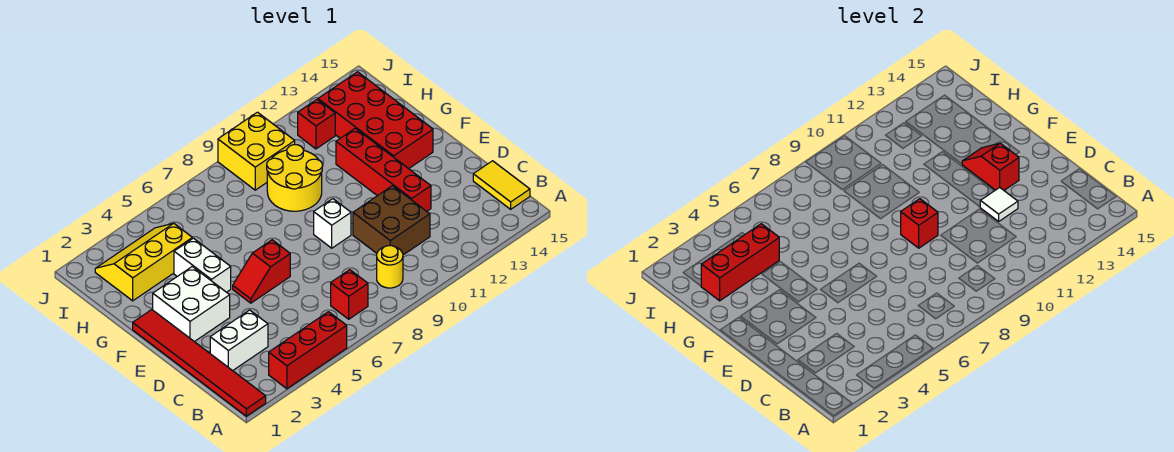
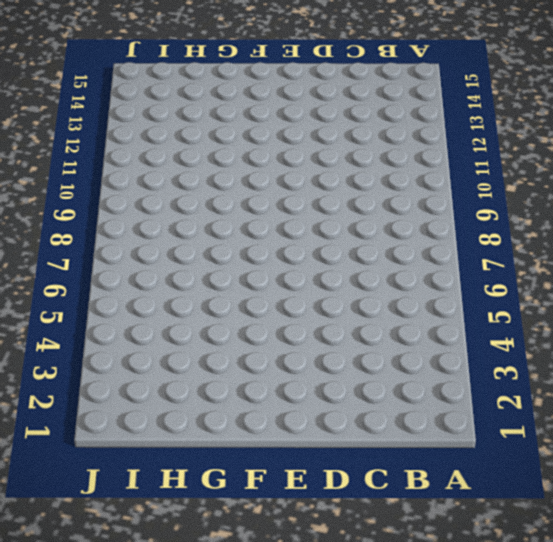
none -> red tile A1:F1 level 1
none -> red brick A3:A5 level 1
none -> red brick B7 level 1

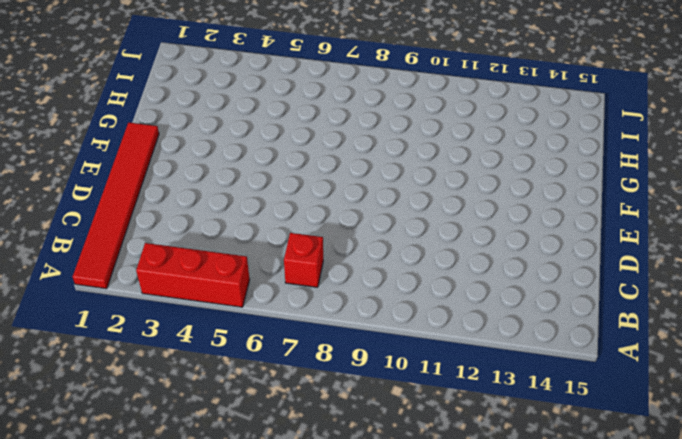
none -> yellow round brick B9 level 1
none -> yellow tile B15:C15 level 1
none -> white brick C2:C3 level 1

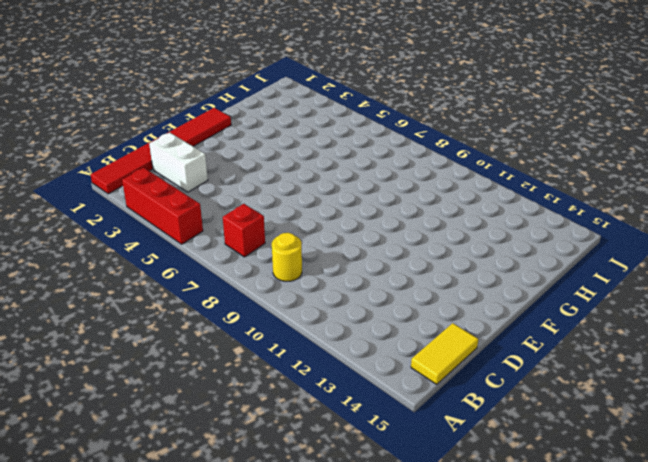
none -> brown brick C10:D11 level 1
none -> red brick D12:G12 level 1
none -> white brick E2:F3 level 1

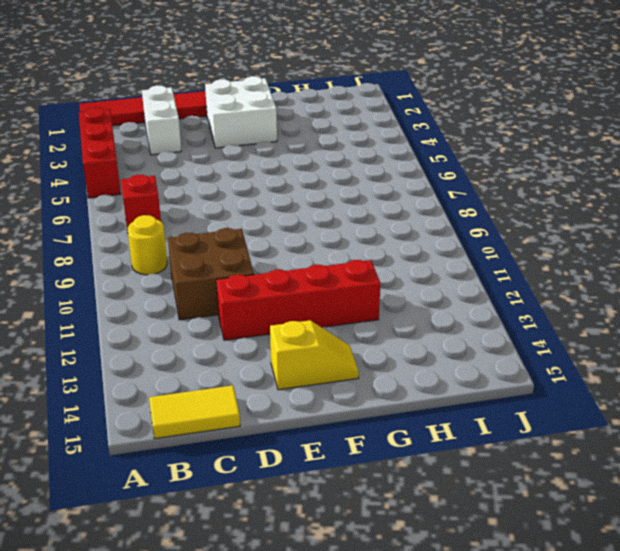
yellow slope E14:F14 level 1 top E -> red brick F13:I14 level 1
none -> red slope E5:E6 level 1 top 6
none -> white brick E9 level 1
none -> white brick F4:G4 level 1

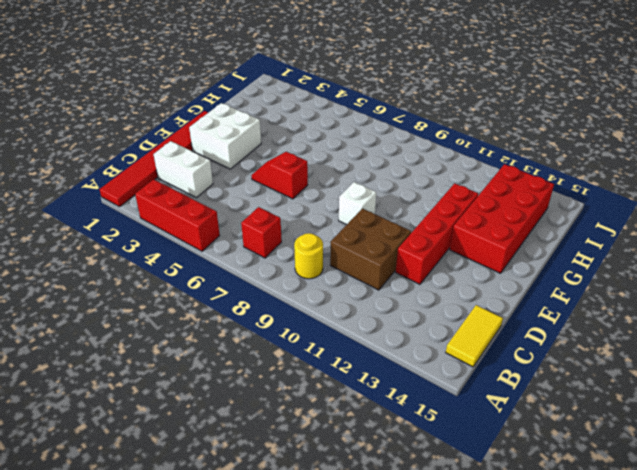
none -> white brick F4:G4 level 1
none -> yellow round brick G9:H10 level 1
none -> yellow slope H2:I4 level 1 top H

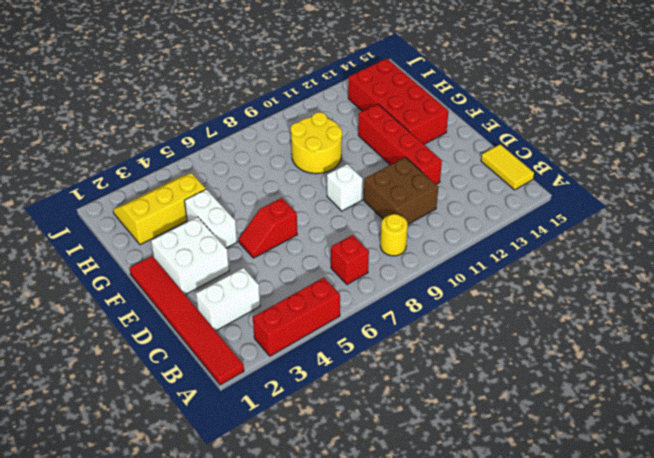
none -> yellow brick I9:J10 level 1
none -> red brick I12 level 1
none -> white tile D12 level 2

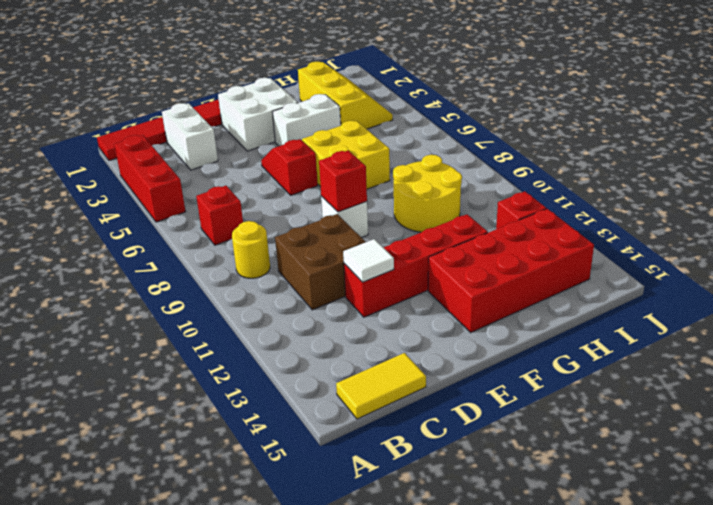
yellow brick F6:G7 level 1 -> yellow brick I9:J10 level 1
none -> red slope E13:F13 level 2 top E
none -> red brick H2:H4 level 2

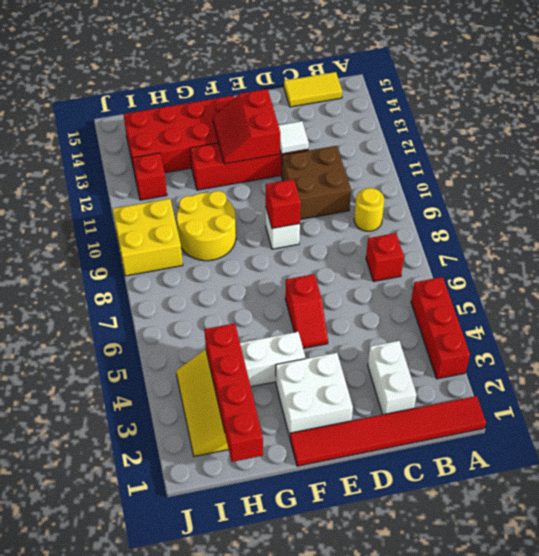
red slope E12:F13 level 2 top E -> red slope E13:F13 level 2 top E
red brick H1:H4 level 2 -> red brick H2:H4 level 2

